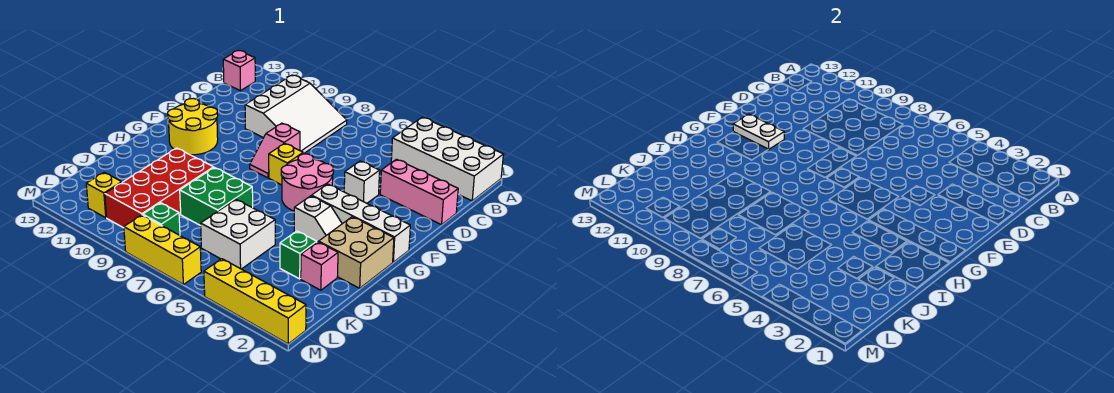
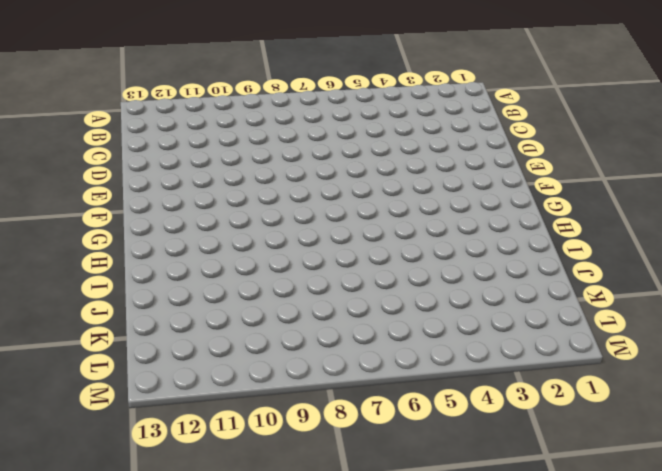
none -> white brick A1:B4 level 1
none -> white slope B8:D10 level 1 top 10
none -> pink brick B13 level 1

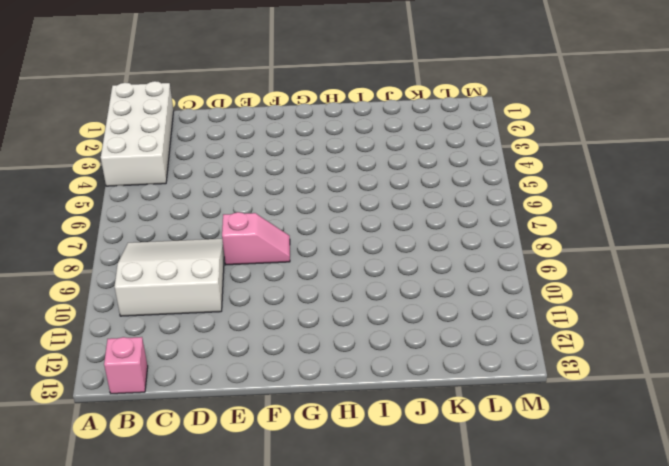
none -> pink brick D1:D3 level 1
none -> white brick E4 level 1
none -> pink round brick F5:G6 level 1

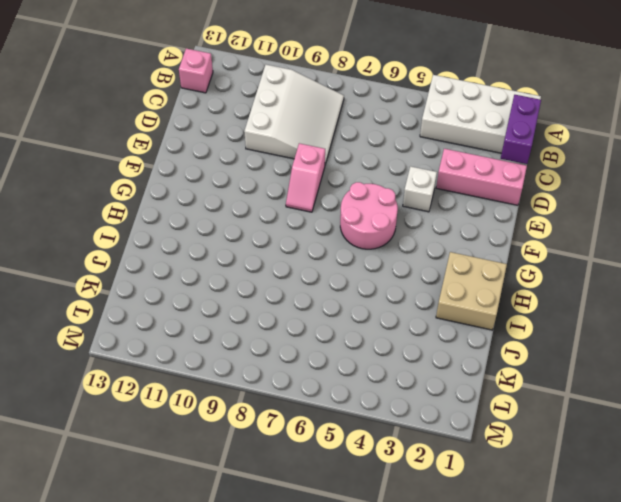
purple brick B1:C1 level 2 -> none
none -> yellow brick F7 level 1
none -> yellow round brick F11:G12 level 1
none -> white brick G1:G4 level 1

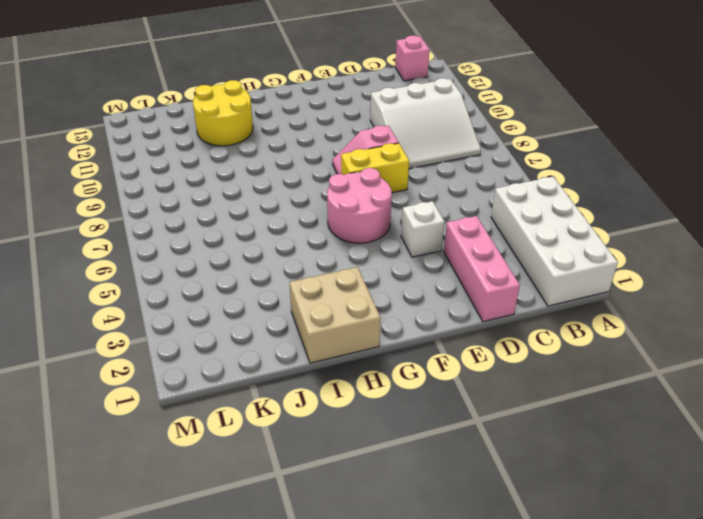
yellow brick E7:F7 level 1 -> yellow brick F7 level 1
yellow round brick I11:J12 level 1 -> yellow round brick F11:G12 level 1
none -> white brick G1:G4 level 1
none -> white slope H3:H4 level 1 top 4
none -> green brick I7:J8 level 1

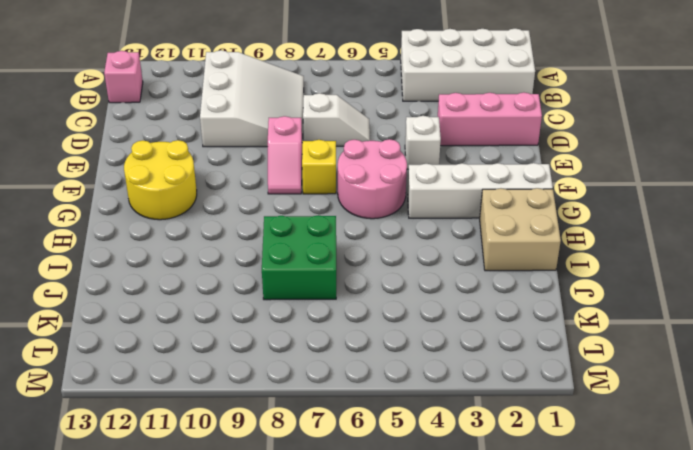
white slope D6:D7 level 1 top 7 -> white slope H3:H4 level 1 top 4
none -> red brick I9:L10 level 1
none -> pink brick J2 level 1
none -> green brick J3 level 1

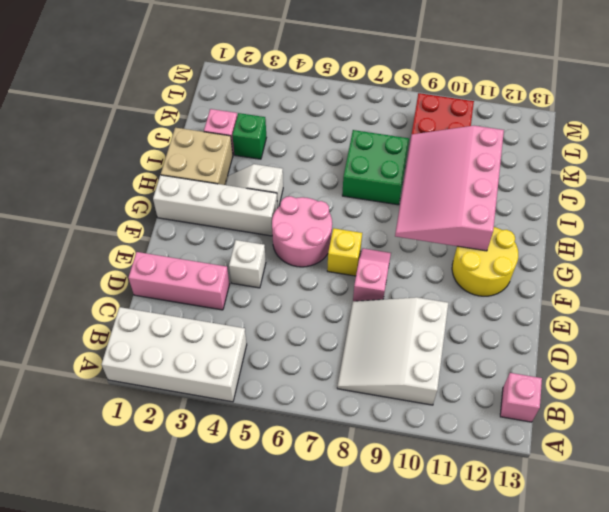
pink slope G9:J11 level 2 top 11 -> none
none -> white brick J5:K6 level 1
none -> green brick L8 level 1
none -> yellow brick L11 level 1

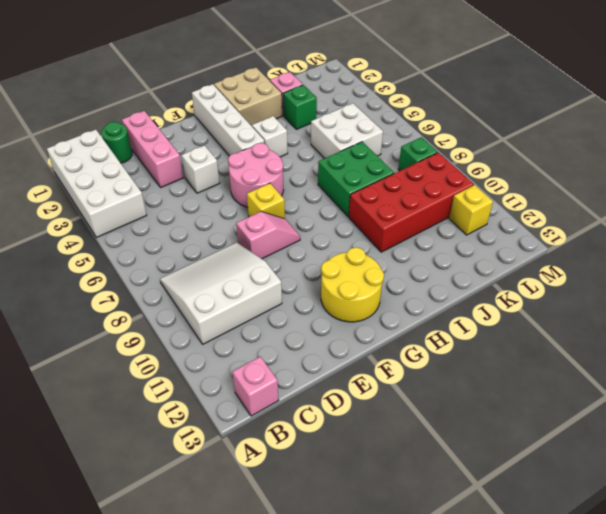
green round brick C1 level 1 -> none
none -> yellow brick M1:M4 level 1
none -> yellow brick M6:M8 level 1
none -> white plate F11:F12 level 2

